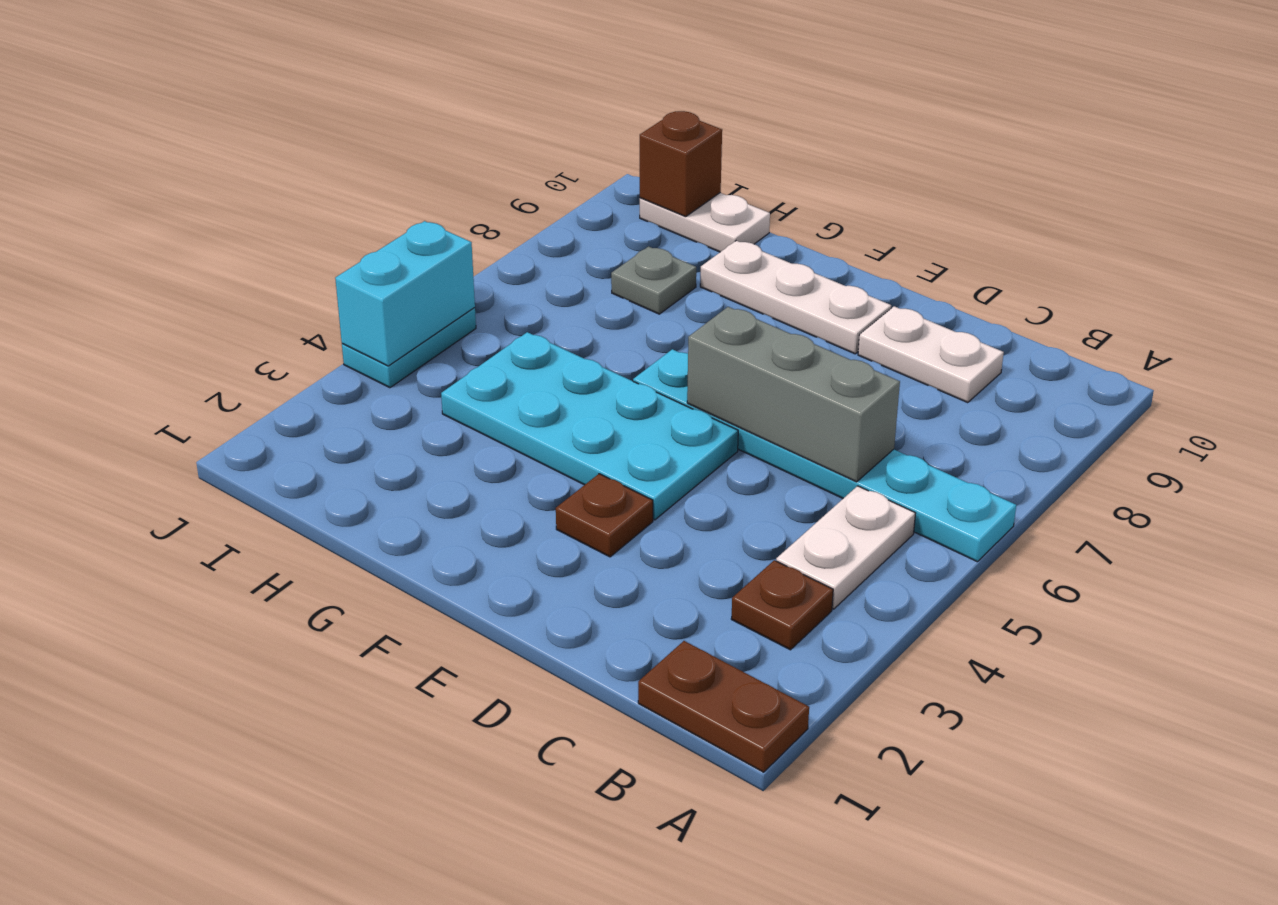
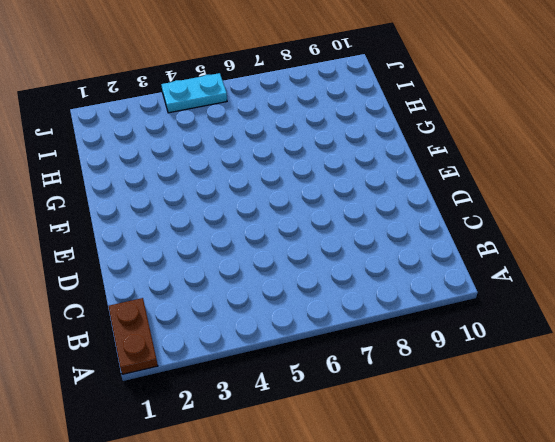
none -> cyan plate A6:F6 level 1
none -> brown plate B3 level 1
none -> white plate B4:B5 level 1

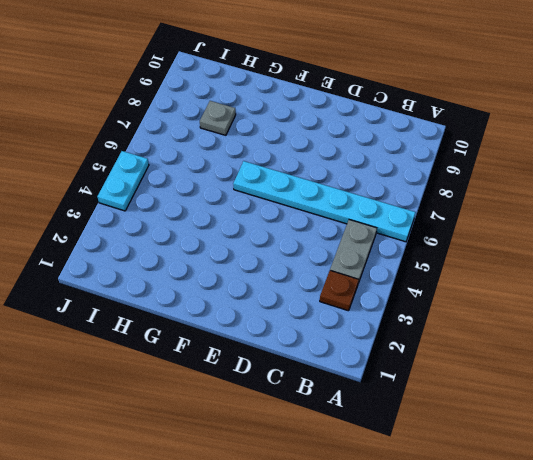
grey plate B4:B5 level 1 -> white plate B4:B5 level 1
none -> brown plate A1:B1 level 1
none -> white plate C9:D9 level 1
none -> brown plate E3 level 1

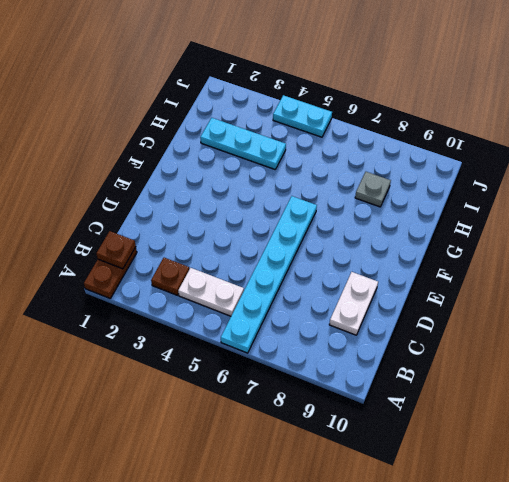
brown plate B1 level 2 -> brown plate E3 level 1
cyan plate H2:H4 level 1 -> cyan plate E4:H5 level 1
none -> white plate E9:G9 level 1
none -> white plate H10:I10 level 1
none -> grey brick C6:E6 level 2

